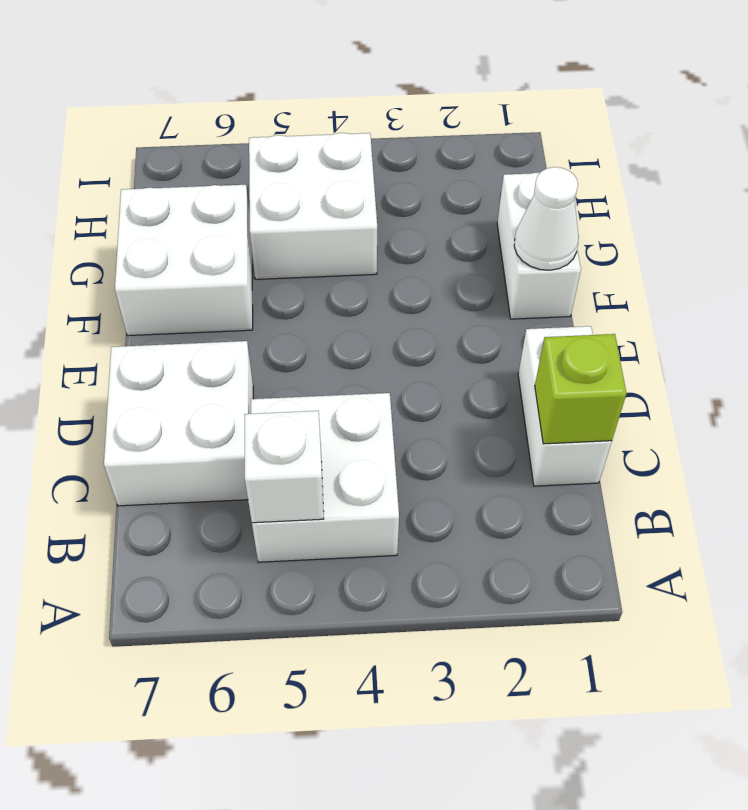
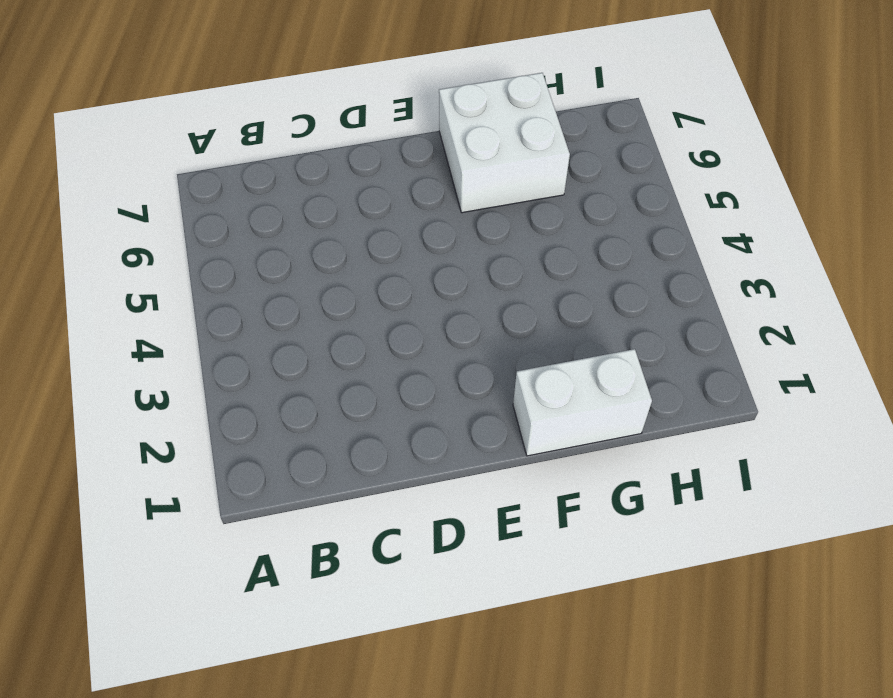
none -> white brick B4:C5 level 1
none -> white brick C1:D1 level 1

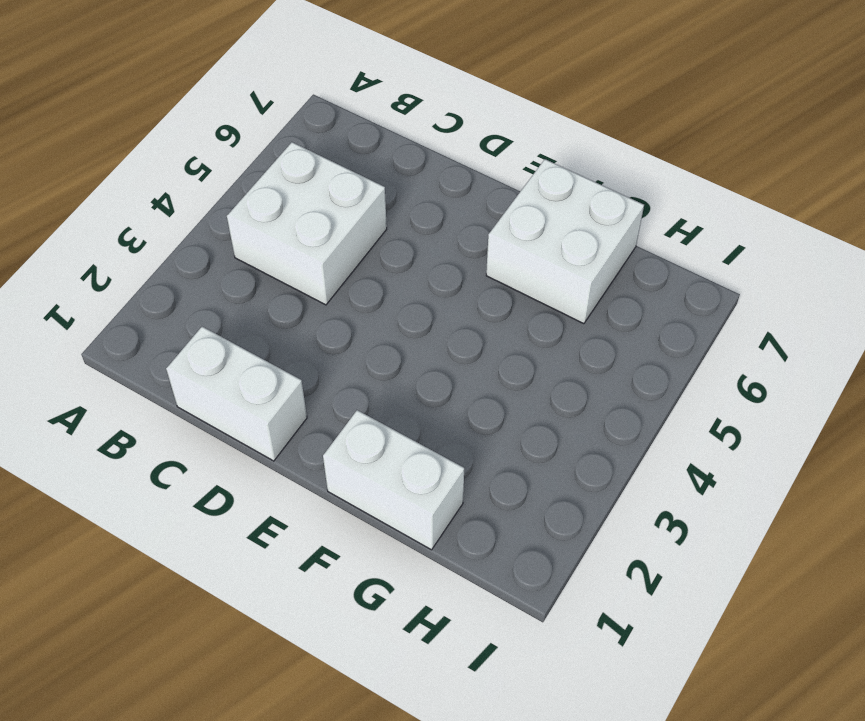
none -> white brick C6:D7 level 1
none -> white brick G4:H5 level 1

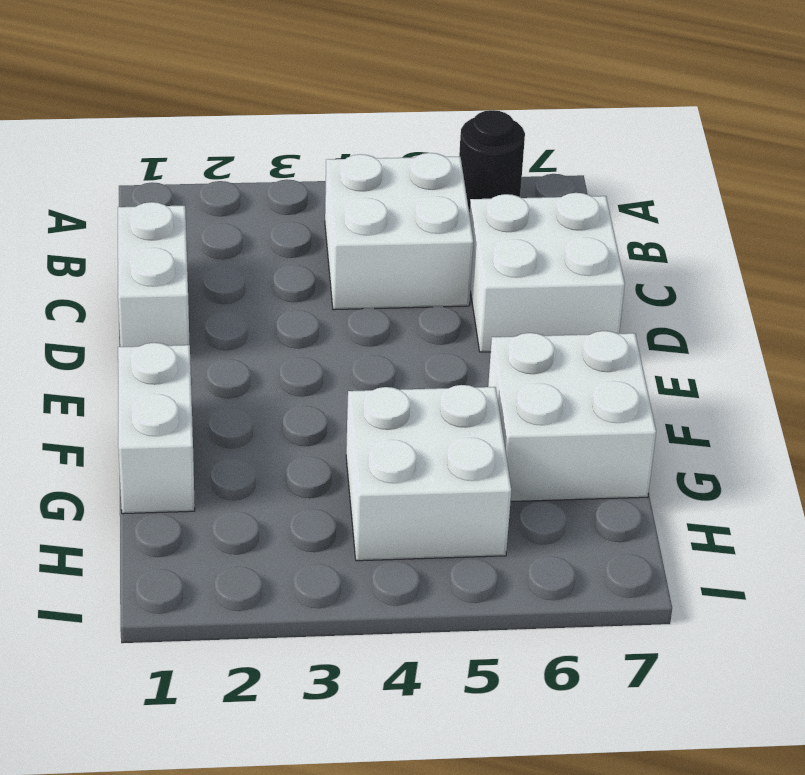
black round brick A6 level 1 -> none
none -> white brick B5 level 2
none -> lime brick C1 level 2

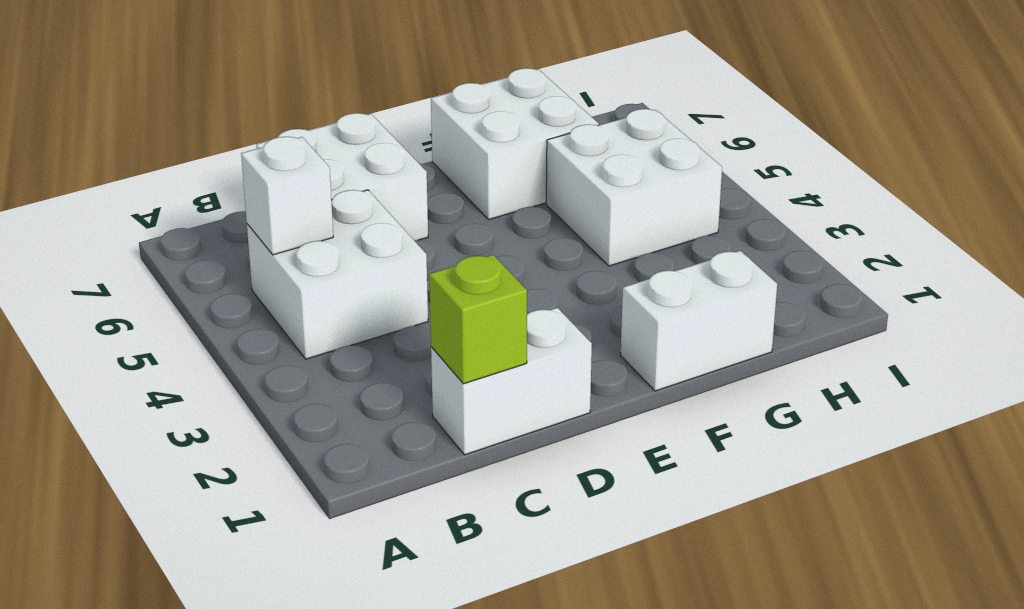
none -> white cone F1 level 2

